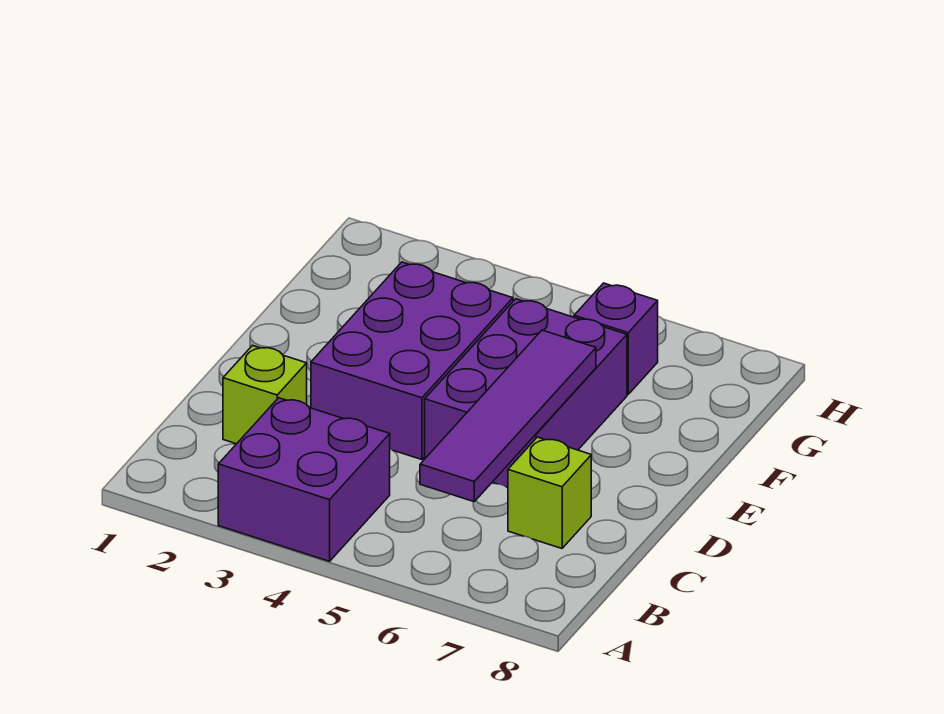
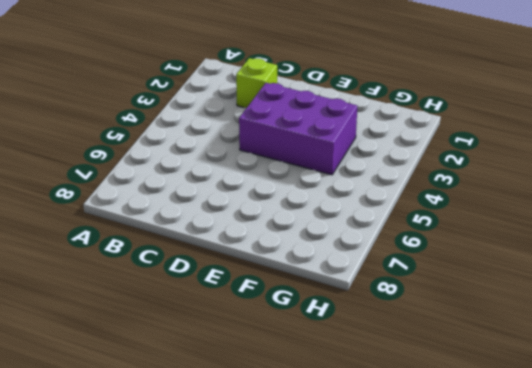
none -> purple brick A3:B4 level 1
none -> lime brick C7 level 1

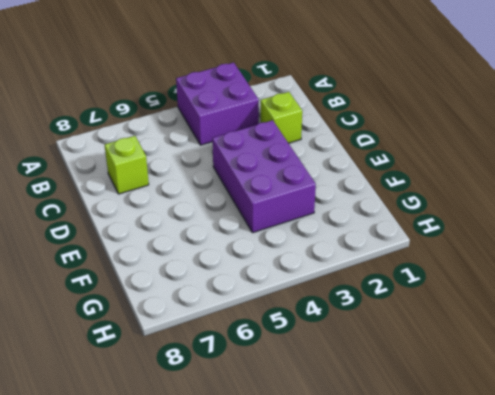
none -> purple brick D5:F6 level 1
none -> purple brick G6 level 1

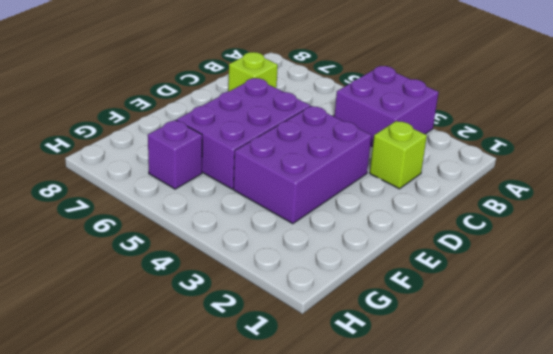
none -> purple tile B6:E6 level 2

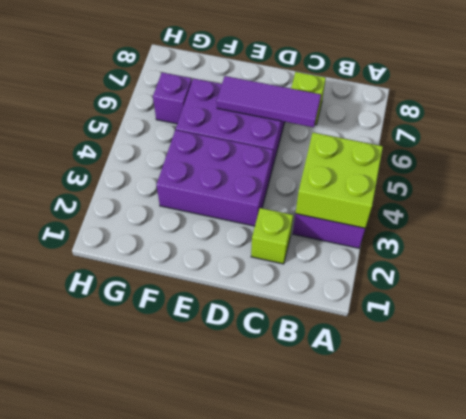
lime brick A3:B4 level 2 -> none
purple tile C6:E6 level 2 -> purple tile B6:E6 level 2

